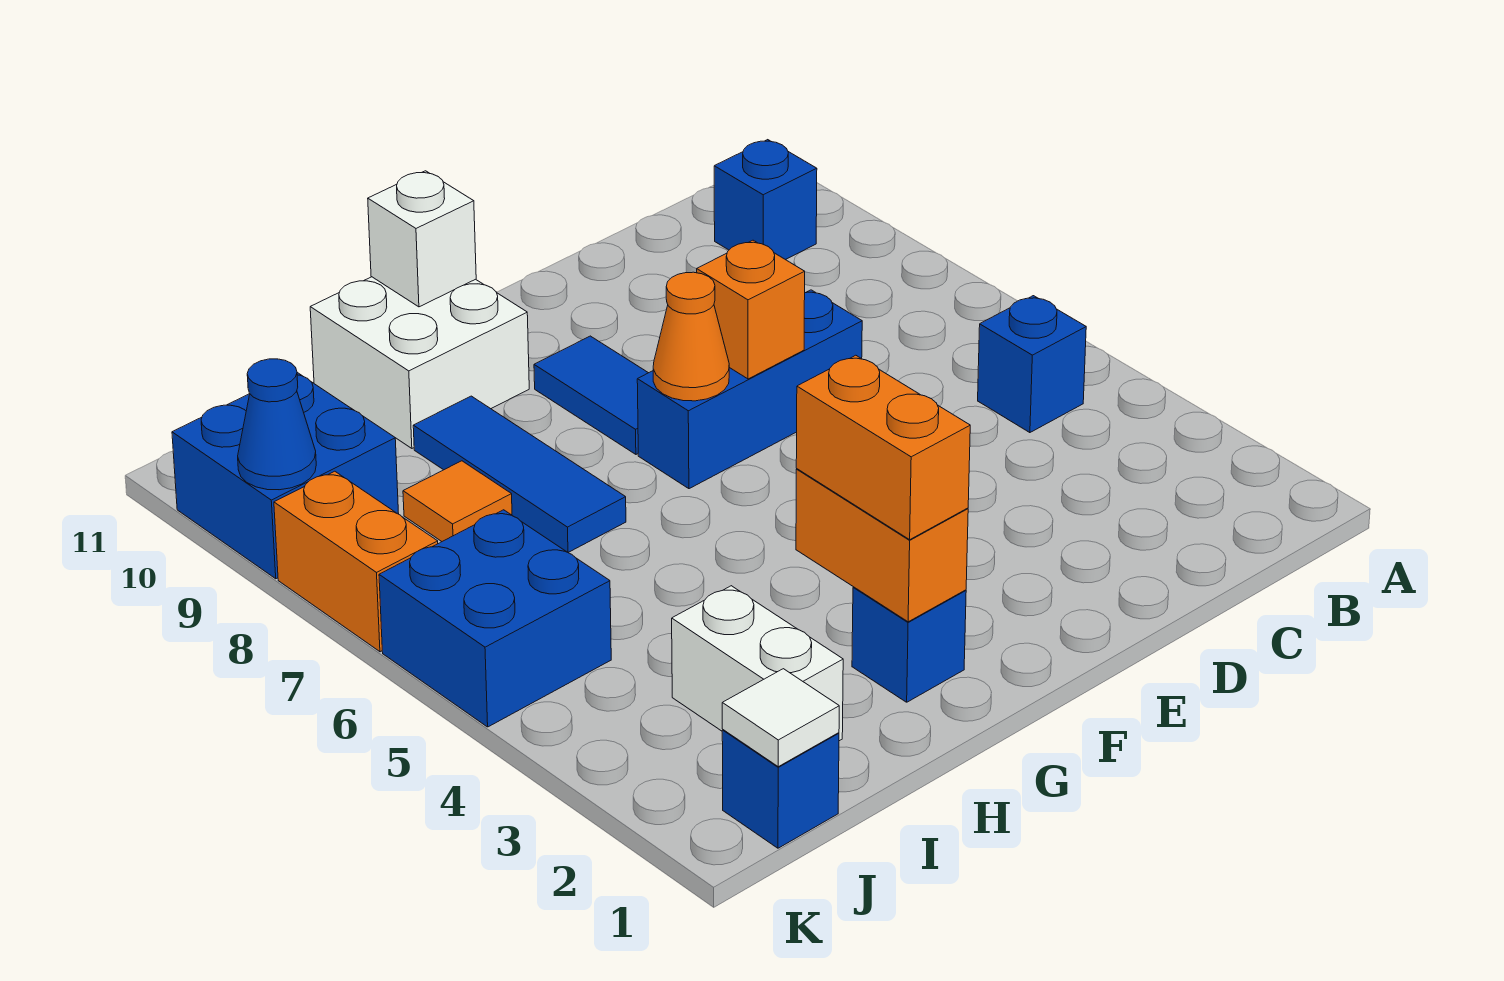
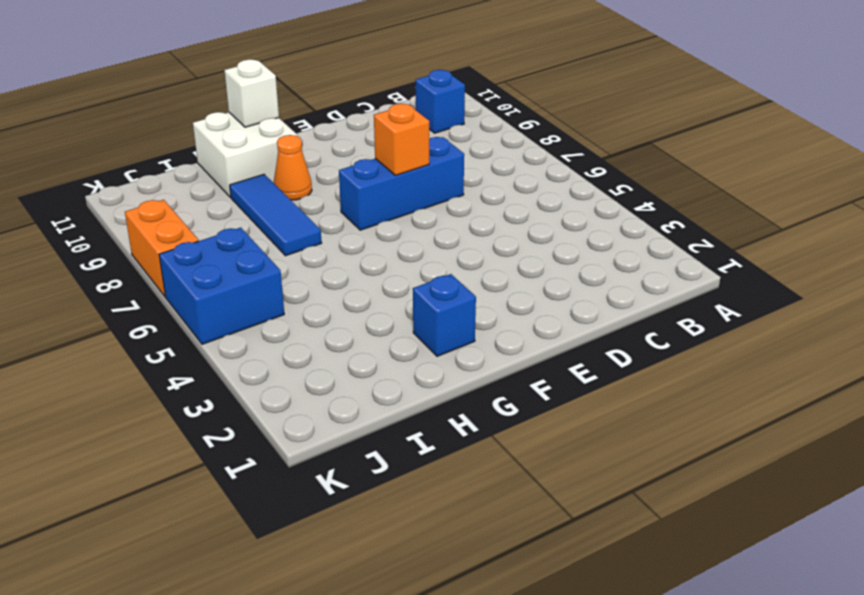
orange cone G9 level 1 -> orange cone F7 level 2
none -> blue brick B5 level 1
none -> blue tile F8:F9 level 1
none -> white brick I2:I3 level 1

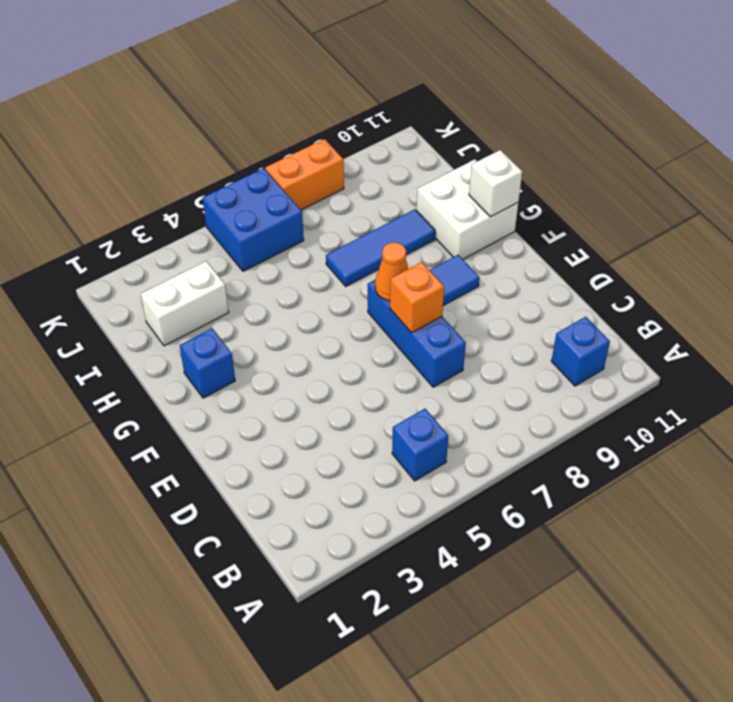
none -> orange tile I8 level 1
none -> blue brick J1 level 1
none -> blue brick J9:K10 level 1

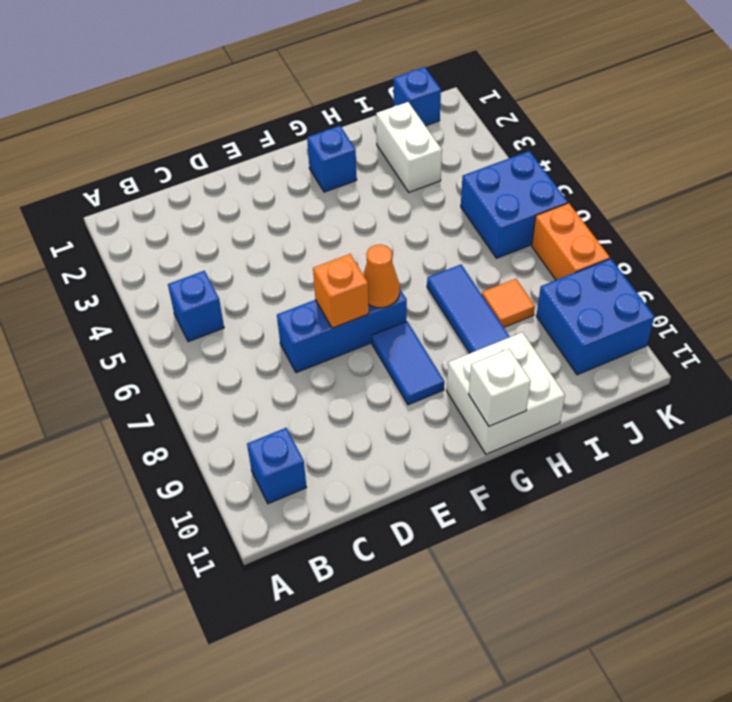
none -> orange brick G2:G3 level 2
none -> white tile J1 level 2
none -> blue cone K9 level 2

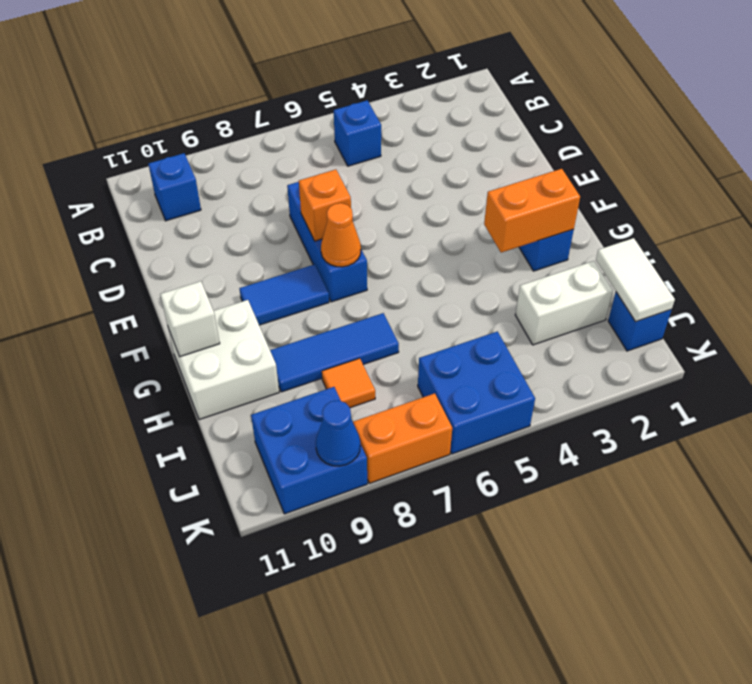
white tile I1:J1 level 2 -> white tile J1 level 2
none -> orange brick G2:G3 level 3

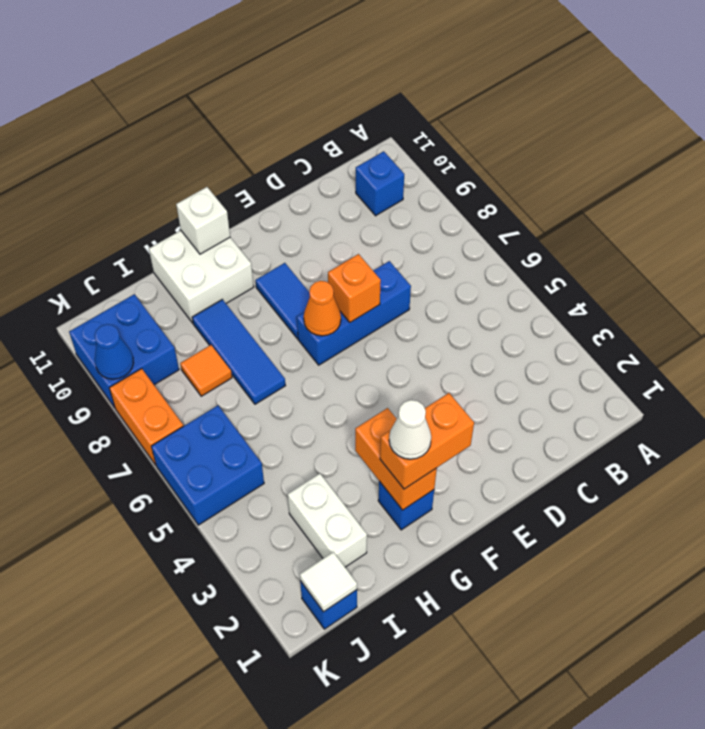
orange brick F2:G2 level 3 -> orange brick G2:G3 level 3
white cone G2 level 4 -> none
none -> blue brick B5 level 1

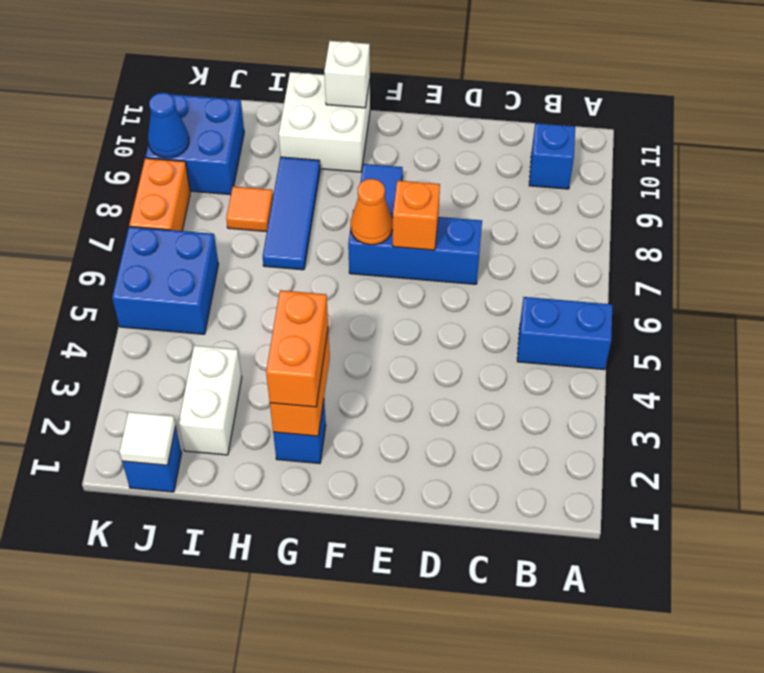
blue brick A5:B5 level 1 -> blue brick B5 level 1

